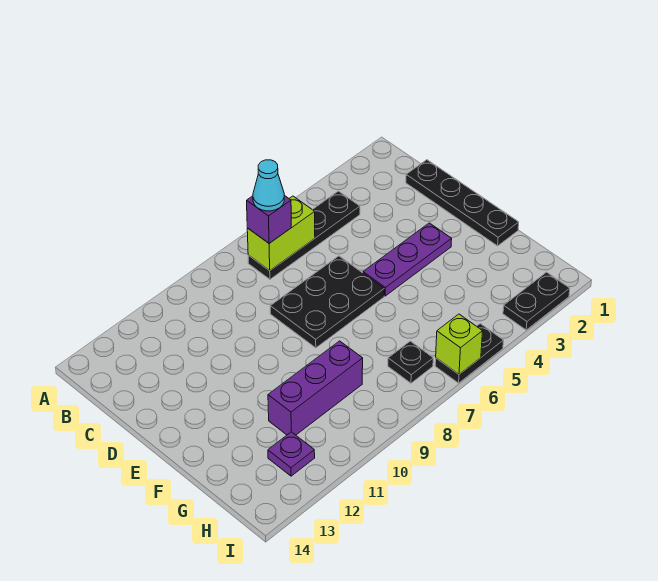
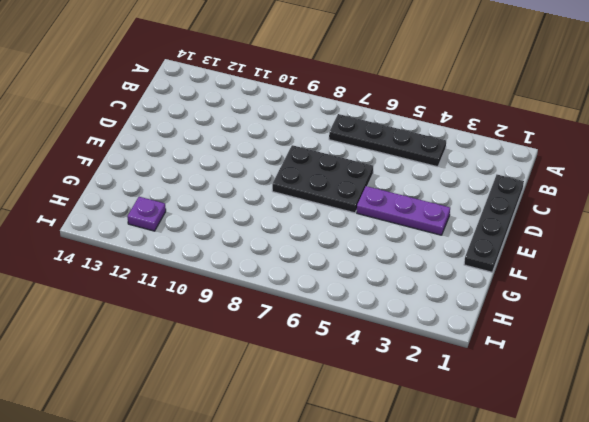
none -> purple brick G9:G11 level 1
none -> black plate H7 level 1
none -> black plate I2:I3 level 1

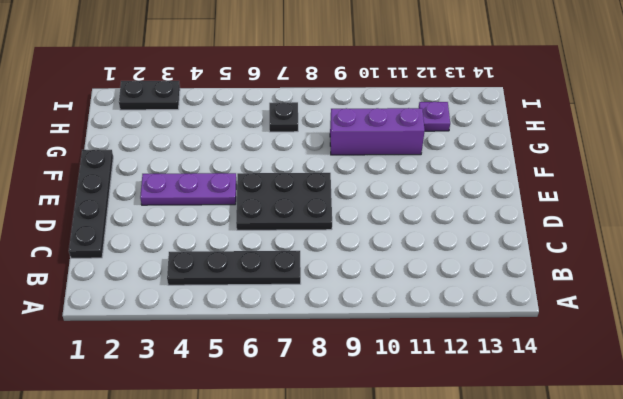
none -> black plate I5:I6 level 1
none -> lime brick B6:B7 level 2
none -> lime brick I6 level 2

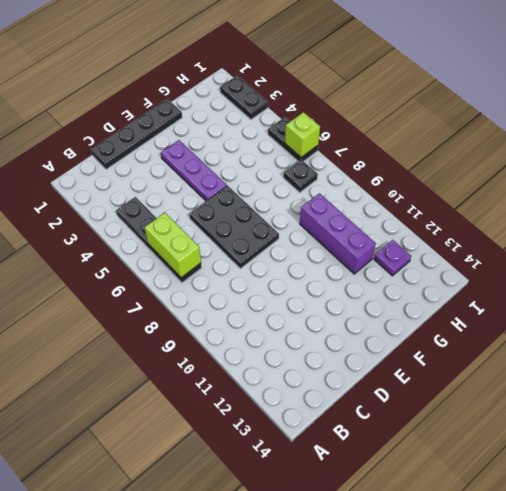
none -> purple brick B7 level 3
none -> cyan cone B7 level 4

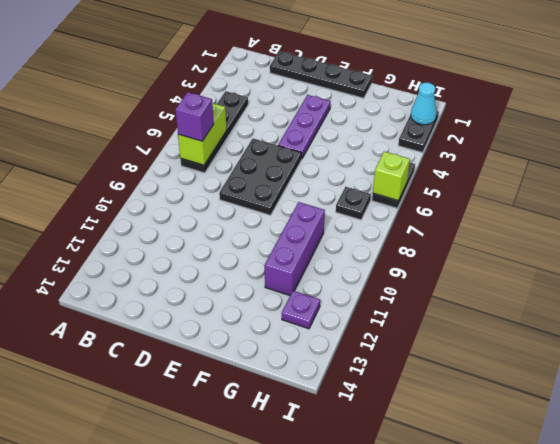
cyan cone I2 level 2 -> cyan cone B7 level 4

